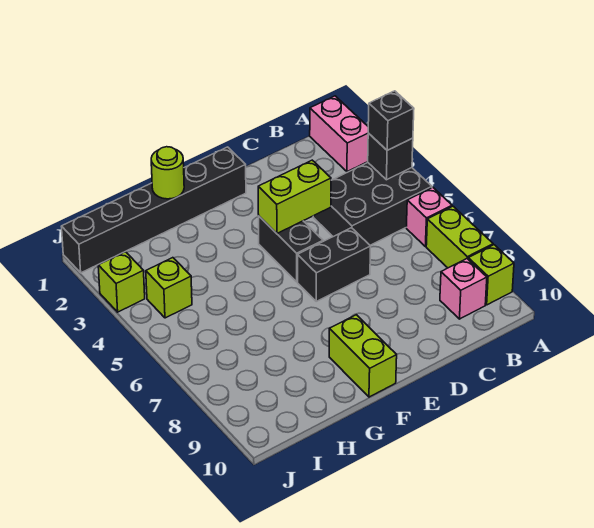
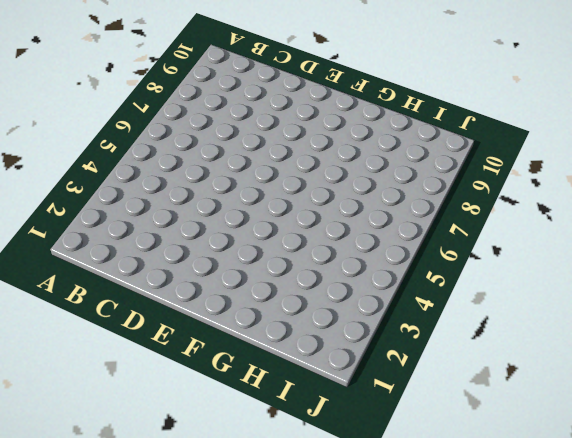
none -> pink brick A1:A2 level 1
none -> black brick A4:C5 level 1
none -> pink brick A6 level 1

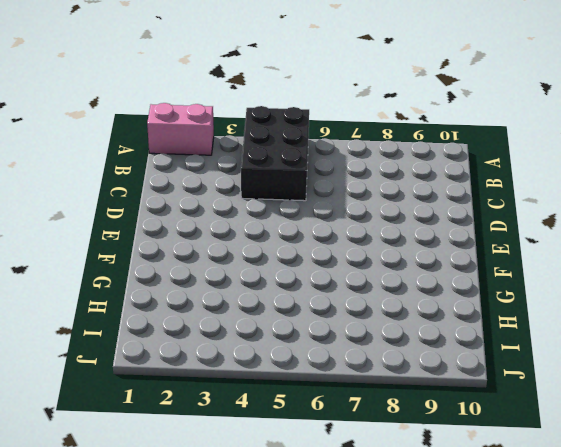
none -> pink brick A6 level 1
none -> lime brick A7:A8 level 1
none -> lime brick A9 level 1

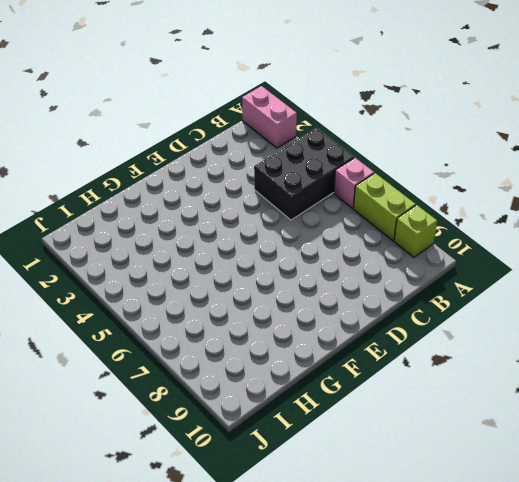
none -> pink brick B9 level 1
none -> black brick D6:E6 level 1
none -> black brick E1:J1 level 1

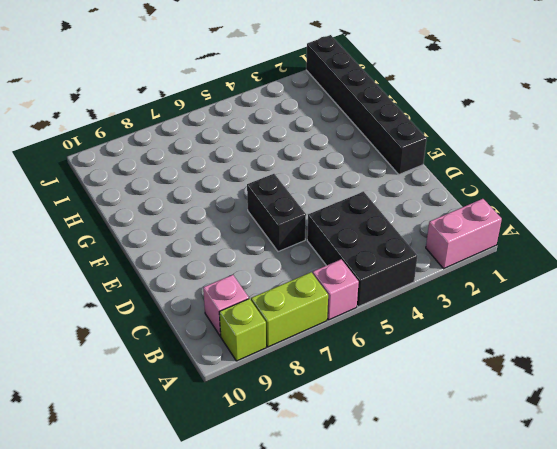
none -> black brick E4:E5 level 1
none -> lime brick F9:F10 level 1
none -> lime brick I4 level 1

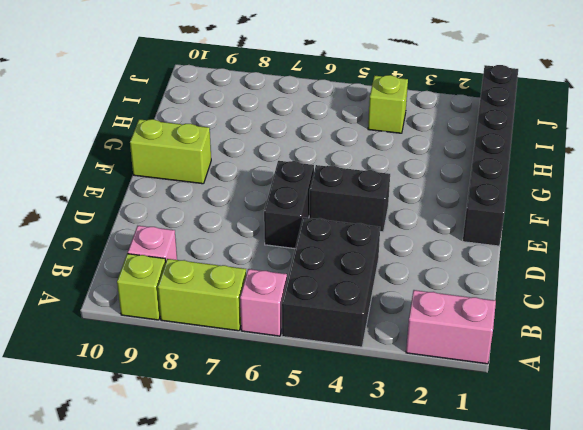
none -> lime brick J3 level 1
none -> black brick A4 level 2
none -> lime brick D4:E4 level 2

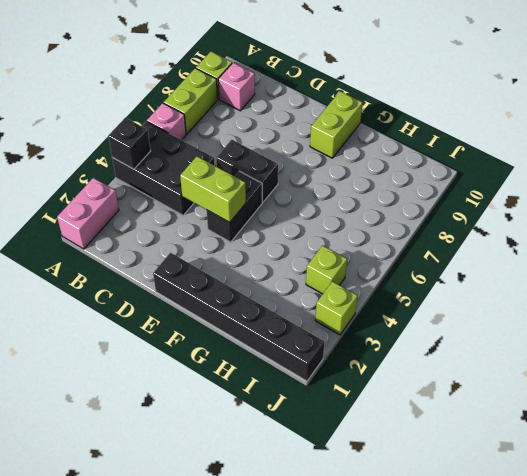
none -> lime round brick G1 level 2
none -> black brick A4 level 3

